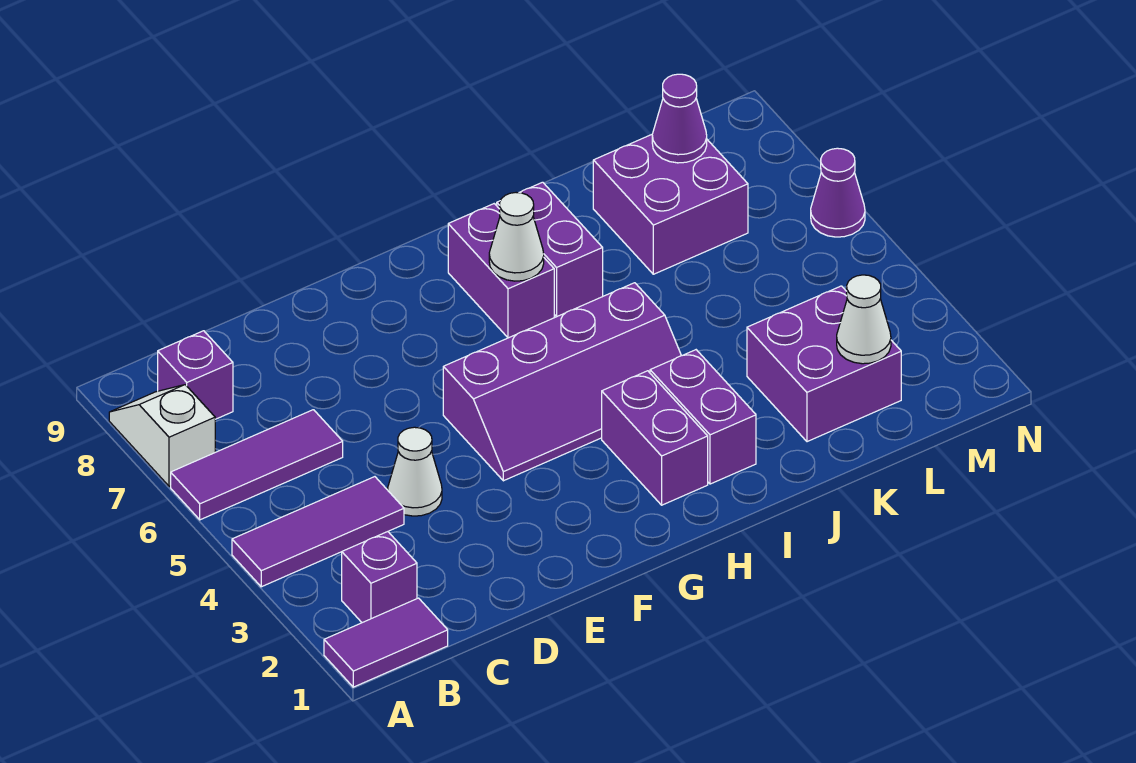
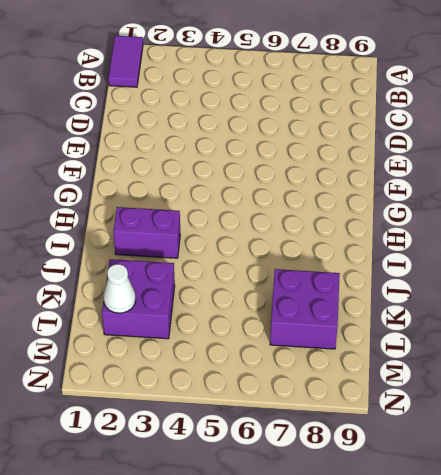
none -> purple tile A4:C4 level 1
none -> purple tile A6:C6 level 1
none -> white slope A7:A8 level 1 top 7

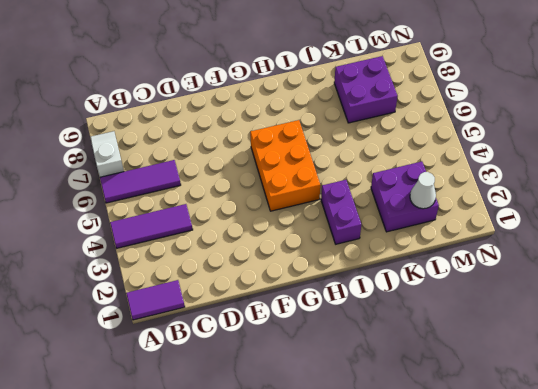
orange brick G4:H6 level 1 -> purple slope F4:I5 level 1 top 5
none -> purple brick B2 level 1
none -> purple brick B8 level 1
none -> white cone D4 level 1

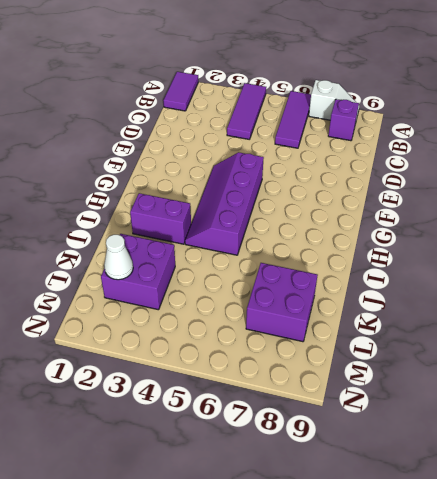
none -> purple brick B2 level 1
none -> white cone D4 level 1
none -> purple brick H2:H3 level 1

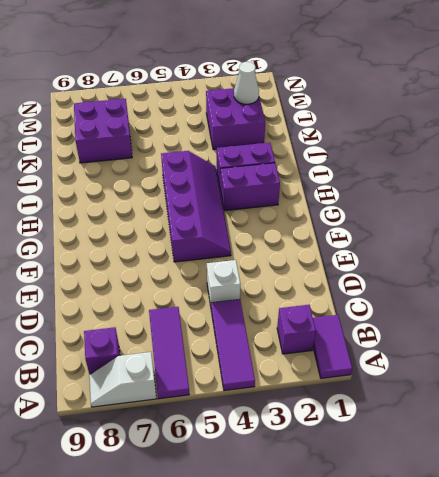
white brick D4 level 1 -> white cone D4 level 1
none -> purple brick H7:H8 level 1
none -> purple brick I7:I8 level 1
none -> purple cone N6 level 1

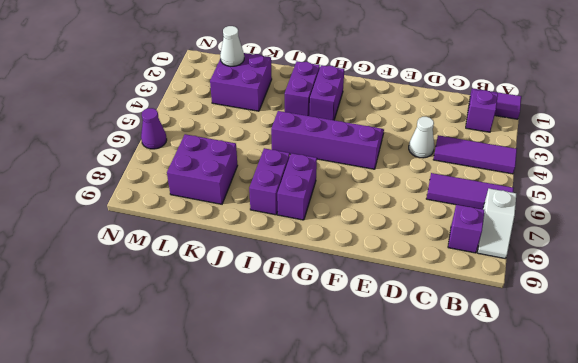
none -> white cone H7 level 2
none -> purple cone L8 level 2

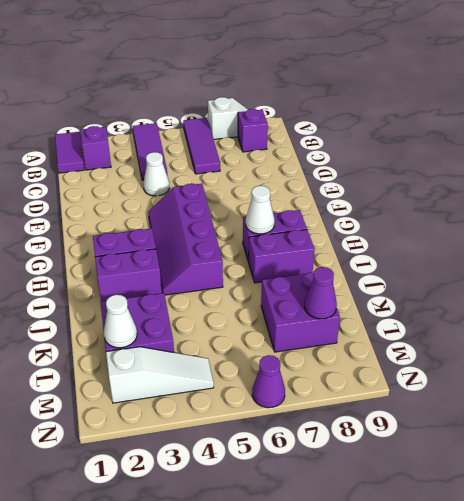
white slope M2:M4 level 1 top 2 -> none

